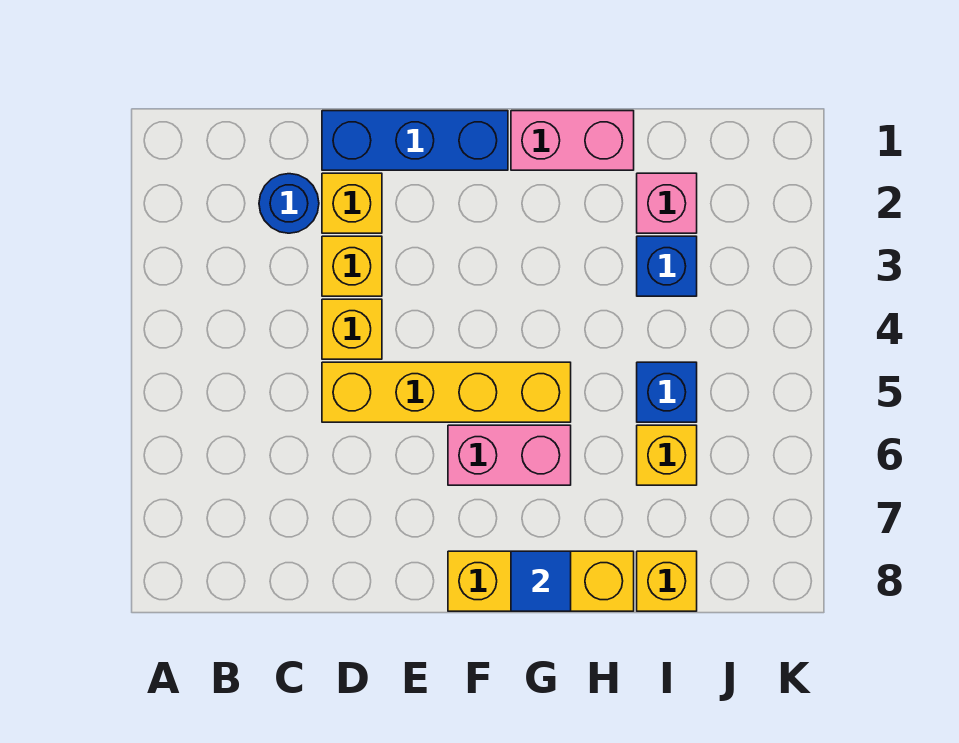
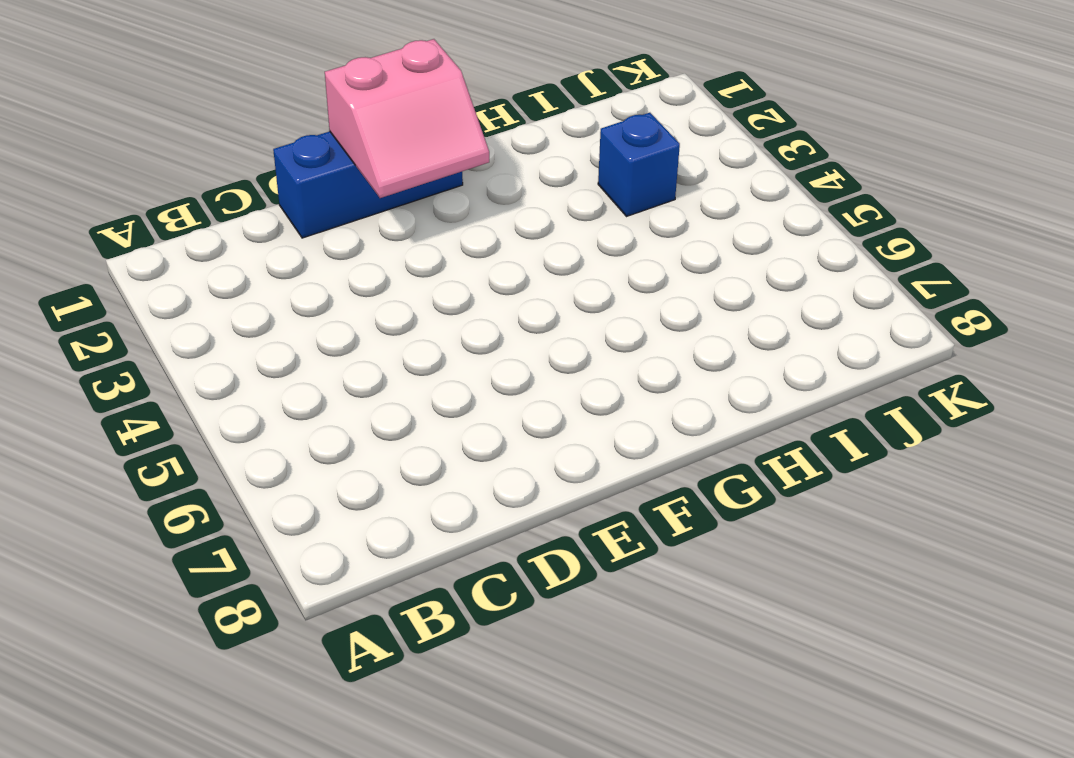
pink slope E1:F2 level 2 top 1 -> none
none -> blue round brick C2 level 1
none -> yellow brick D2 level 1
none -> yellow brick D3 level 1

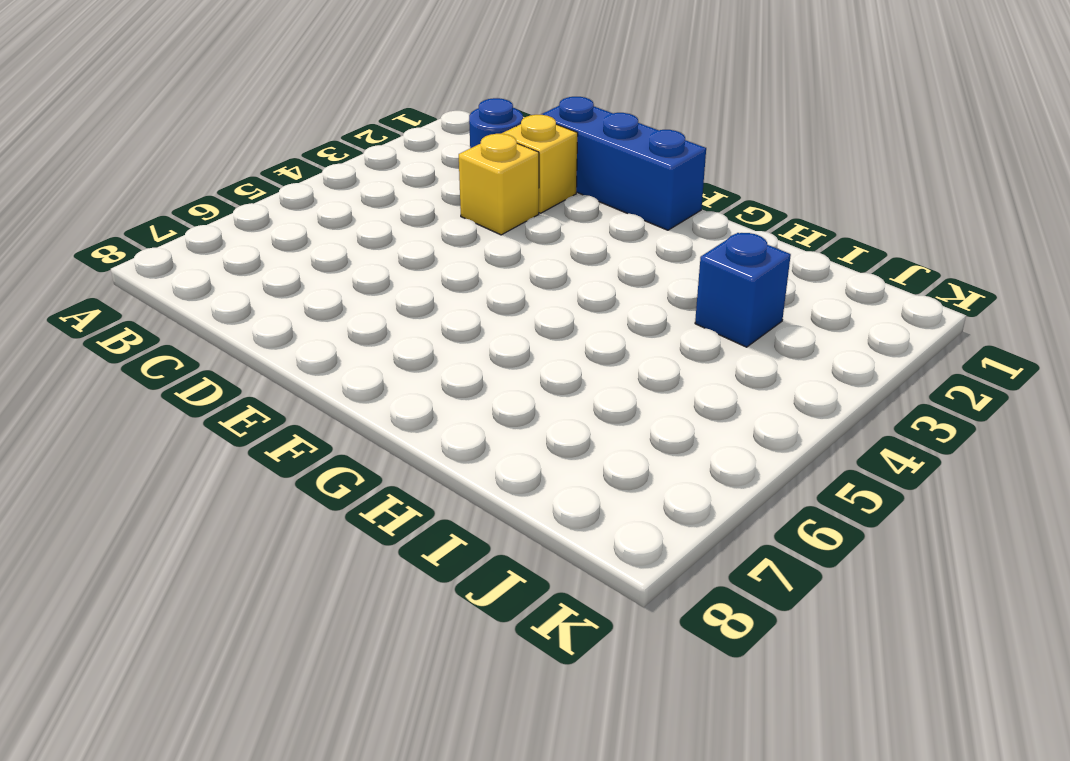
none -> yellow brick D4 level 1
none -> yellow brick D5:G5 level 1
none -> pink brick F6:G6 level 1

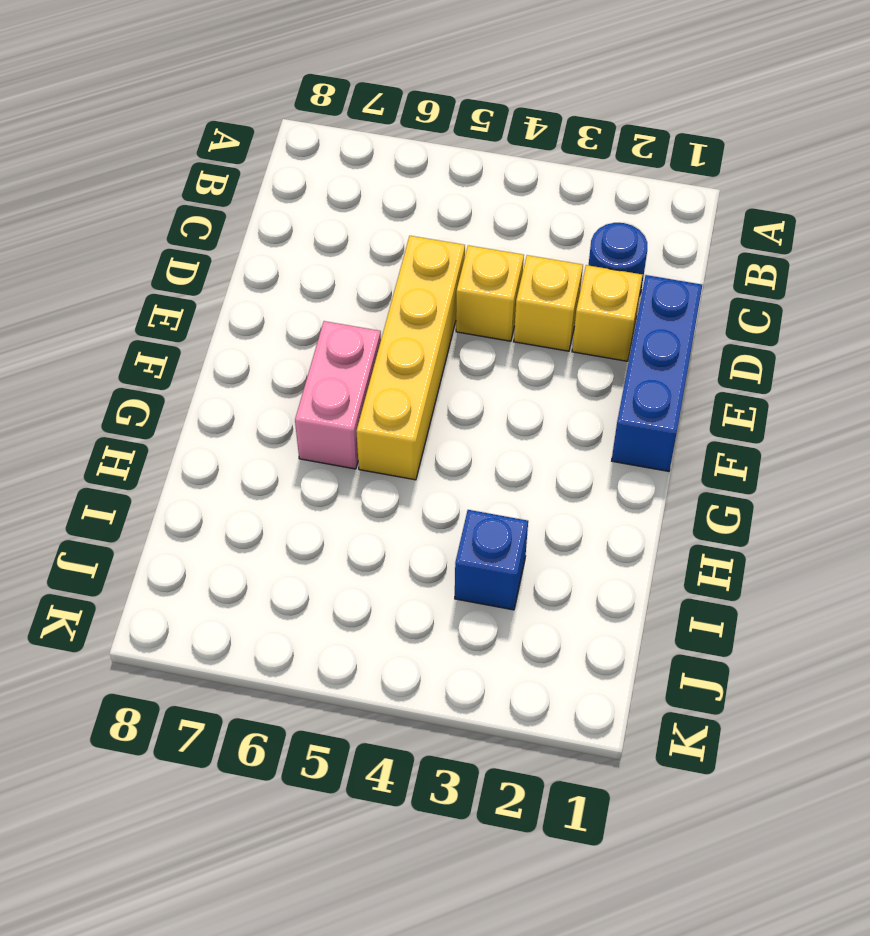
none -> yellow brick F8:H8 level 1
none -> pink brick G1:H1 level 1
none -> pink brick I2 level 1

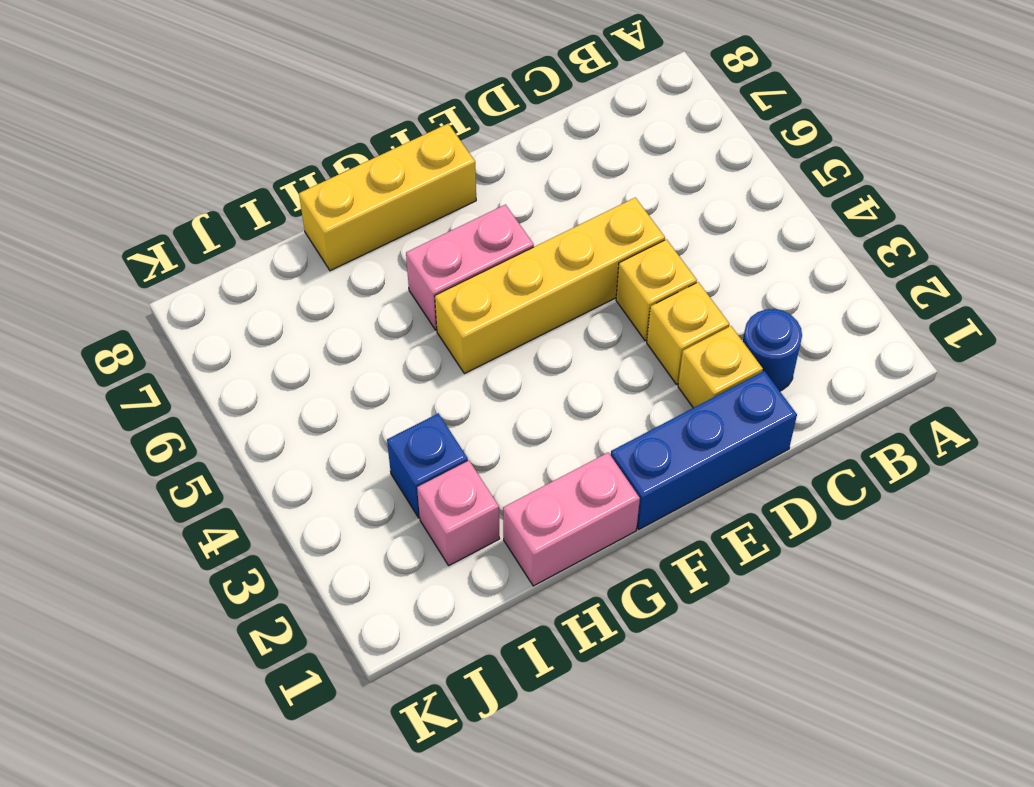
none -> blue brick I5 level 1
none -> yellow brick I6 level 1
none -> yellow brick I8 level 1

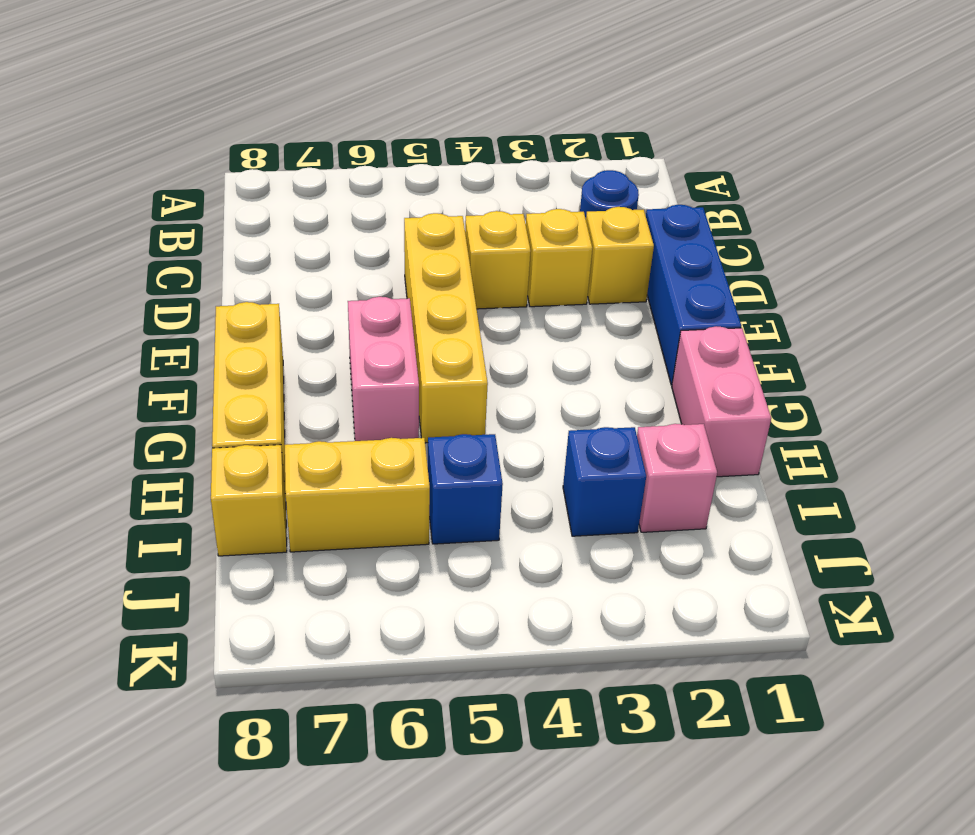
yellow brick I6:I7 level 1 -> yellow brick I6 level 1
none -> blue tile G8 level 2

